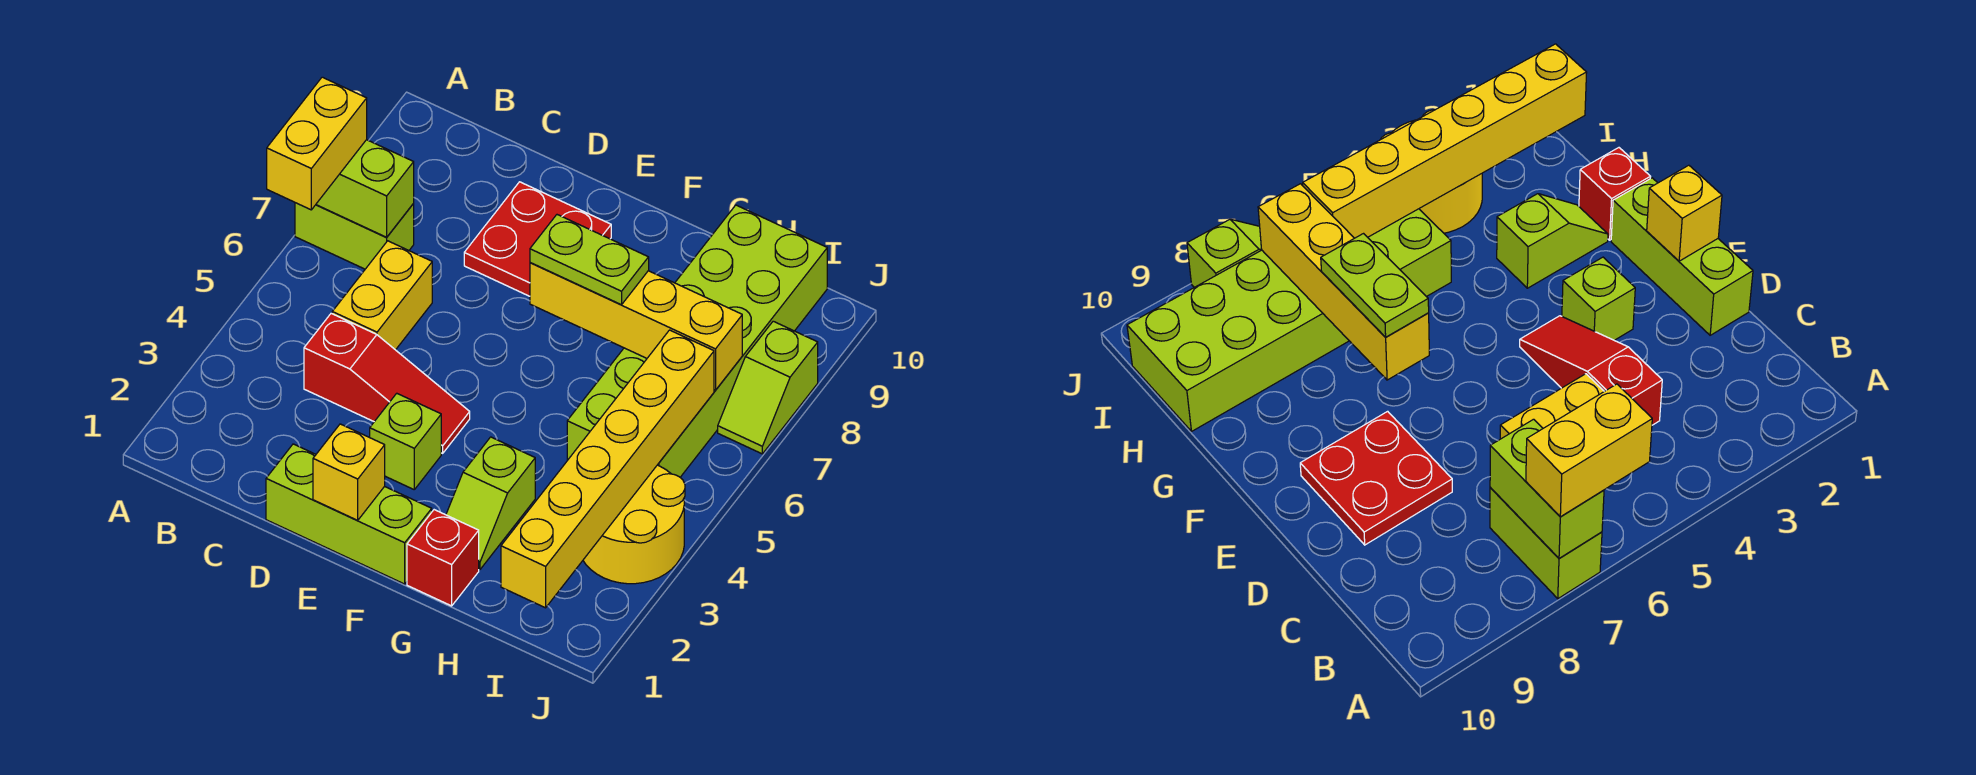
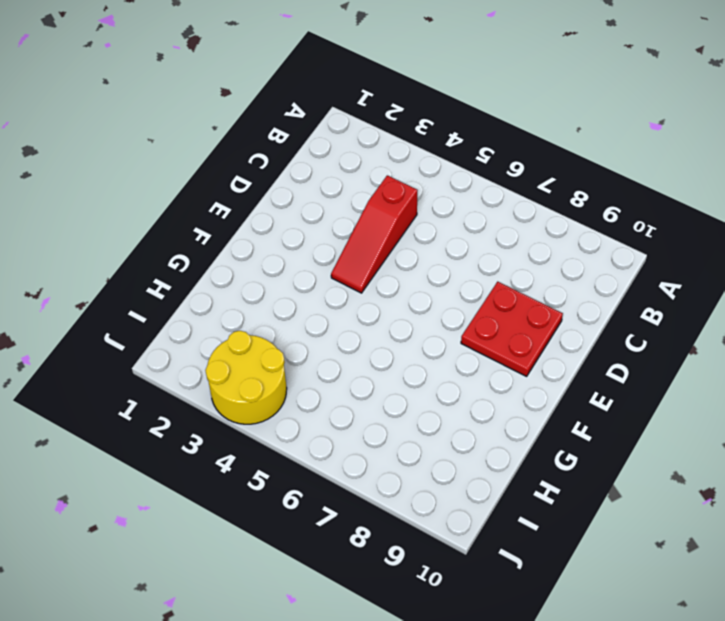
none -> lime brick A7:B7 level 1
none -> yellow brick C5:C6 level 1
none -> lime brick D1:F1 level 1

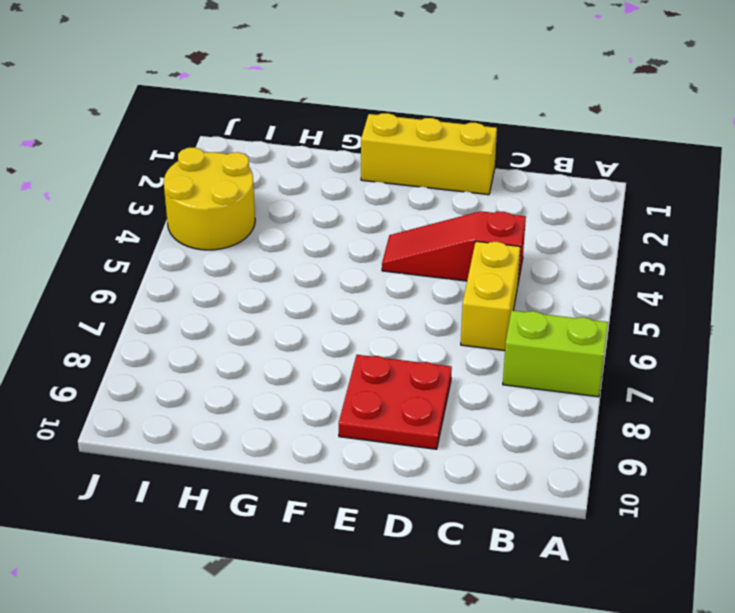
yellow brick D1:F1 level 1 -> lime brick D1:F1 level 1
none -> lime brick E3 level 1
none -> red brick G1 level 1
none -> lime slope G2:G3 level 1 top 3

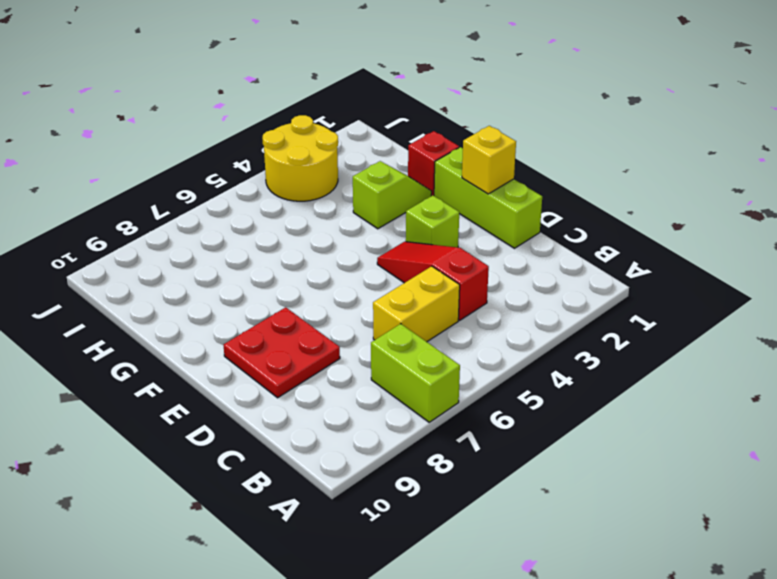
none -> lime brick H5:I10 level 1
none -> lime slope J7:J8 level 1 top 8
none -> lime brick A7:B7 level 2

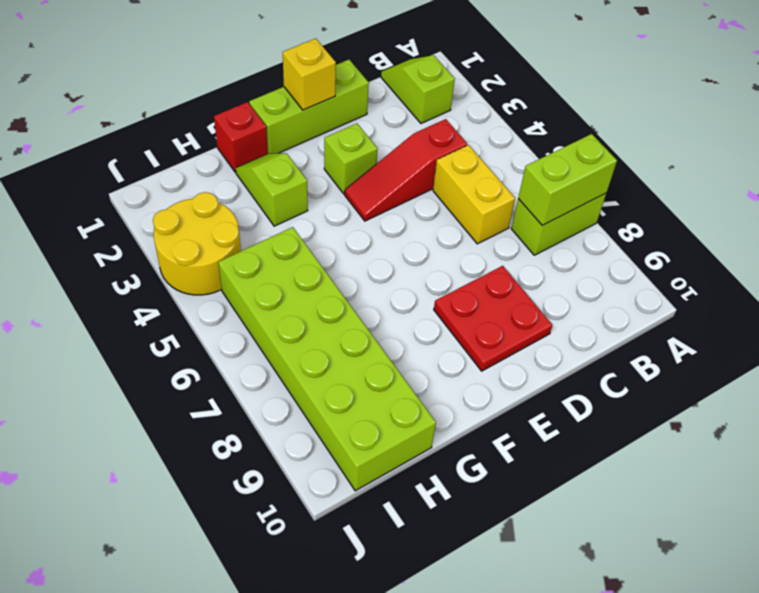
lime slope B1:B2 level 1 top 2 -> lime slope J7:J8 level 1 top 8
none -> yellow brick F7:I7 level 2
none -> yellow brick I1:I6 level 2
none -> yellow brick A6:A7 level 3

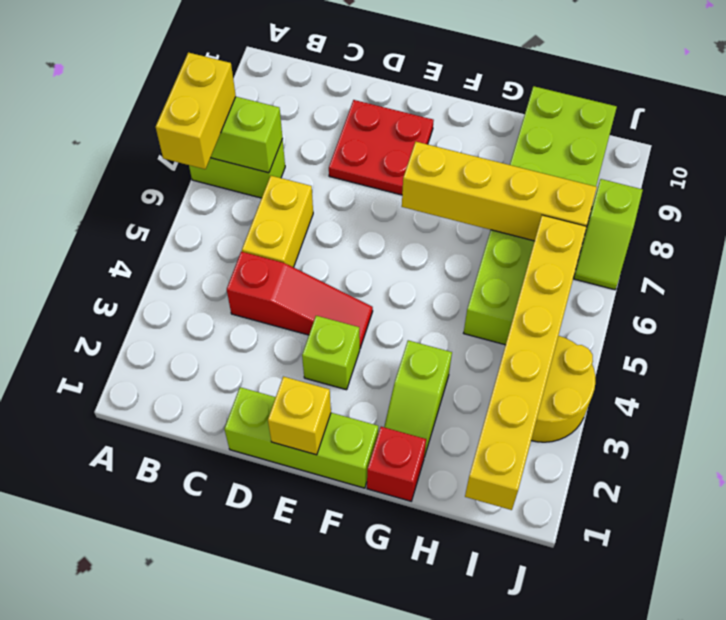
none -> lime plate F7:G7 level 3

